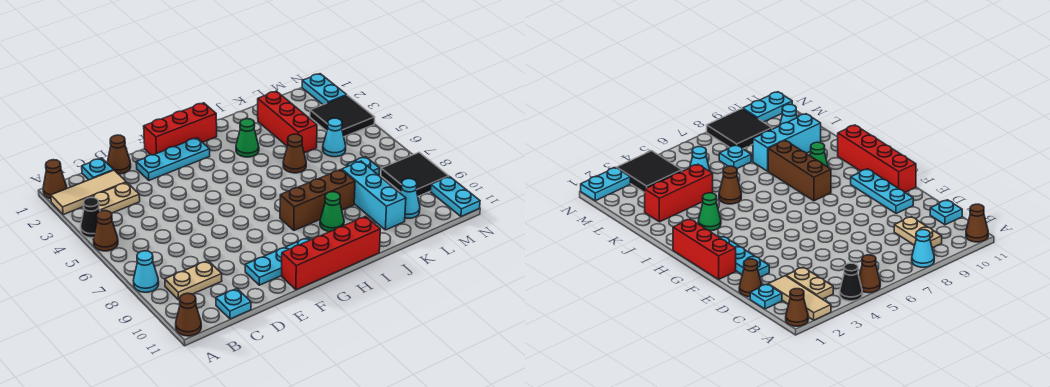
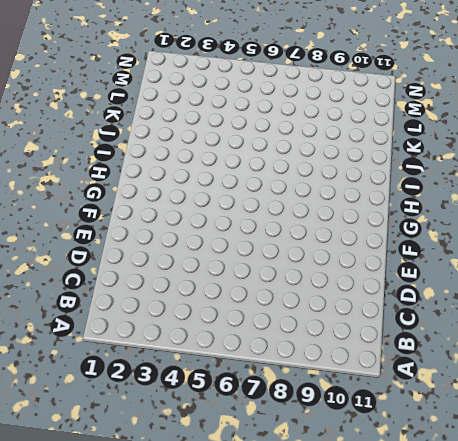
none -> brown cone A1 level 1
none -> tan tile A2:C2 level 1
none -> black cone A4 level 1

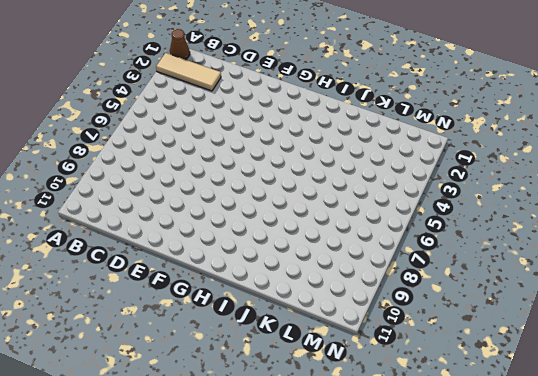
none -> black cone A4 level 1
none -> brown cone A5 level 1
none -> cyan cone A8 level 1

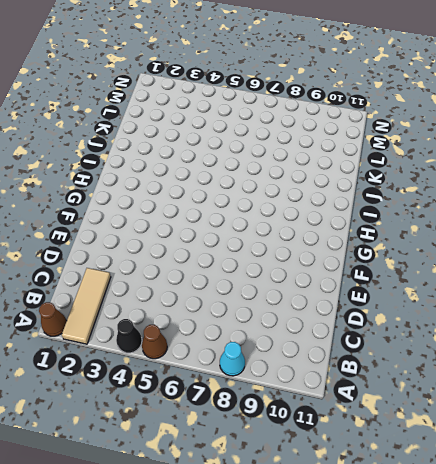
none -> brown cone A11 level 1
none -> tan plate B3:C3 level 1
none -> tan plate B9:C9 level 1

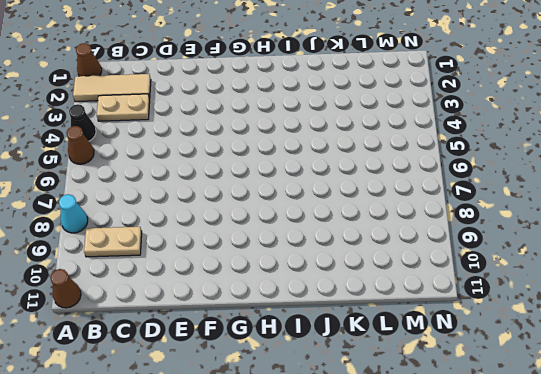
none -> cyan plate C1 level 1
none -> cyan plate C11 level 1
none -> brown cone D1 level 1

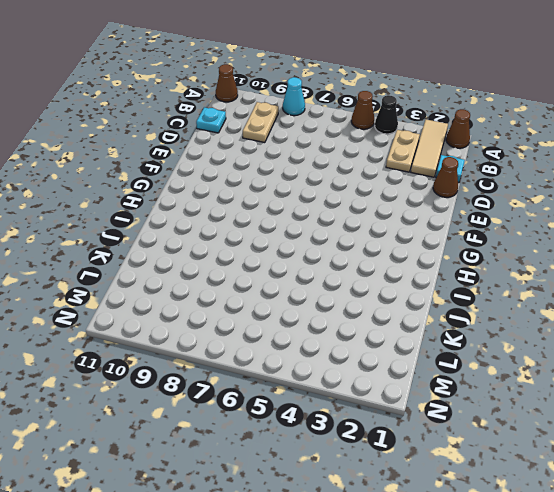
none -> cyan plate E2:G2 level 1
none -> cyan plate E10:G10 level 1
none -> red brick F1:H1 level 1

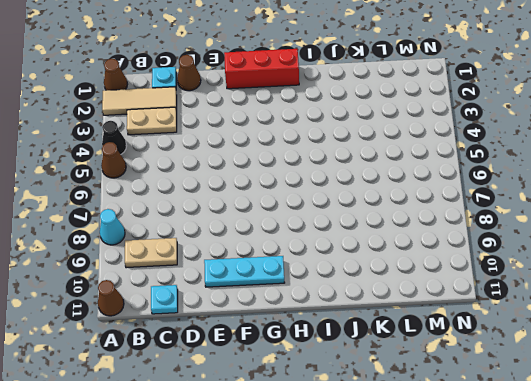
none -> cyan plate E2:G2 level 1
none -> red brick F11:I11 level 1
none -> brown brick H8:J8 level 1

